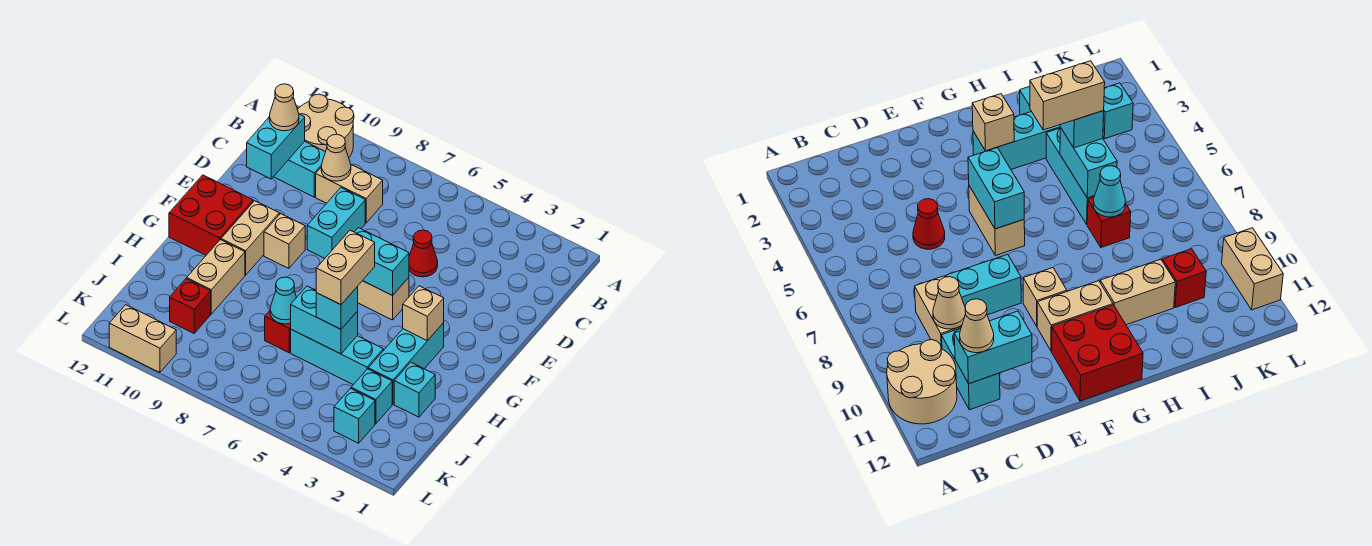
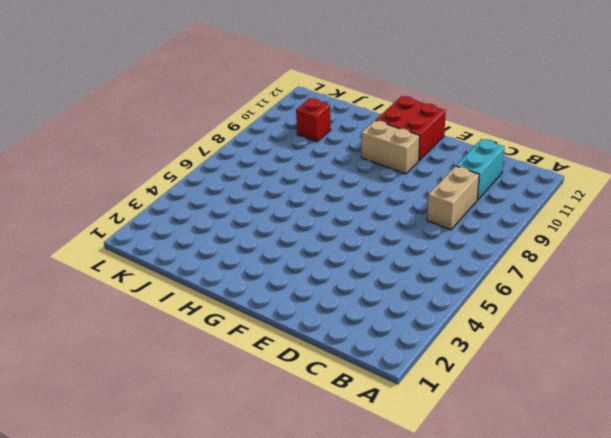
none -> tan round brick A10:B11 level 1
none -> red cone D5 level 1
none -> cyan brick D8:E8 level 1

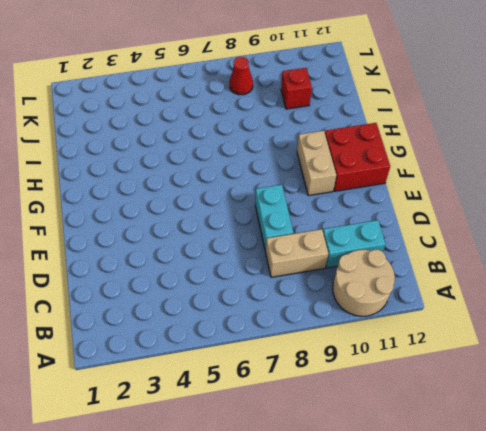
red cone K8 level 1 -> red cone D5 level 1
none -> tan brick F5:F6 level 1
none -> tan brick F9 level 1
none -> cyan brick G3:I3 level 1

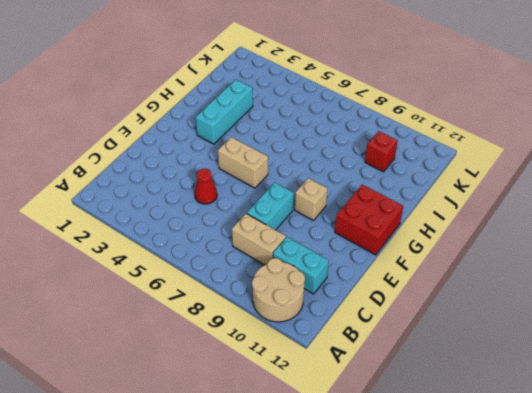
none -> tan brick F10:G10 level 1
none -> tan brick H10:I10 level 1
none -> cyan brick I2 level 1

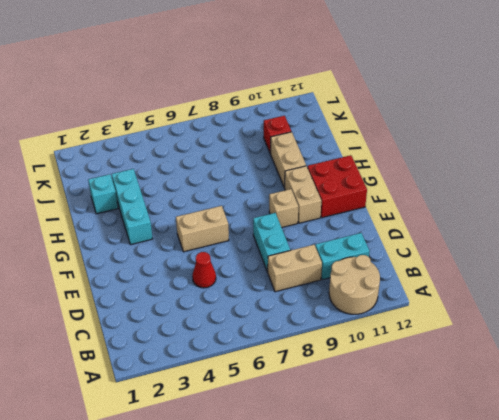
none -> cyan brick I4:I6 level 1
none -> red brick I7 level 1
none -> cyan brick J3 level 1

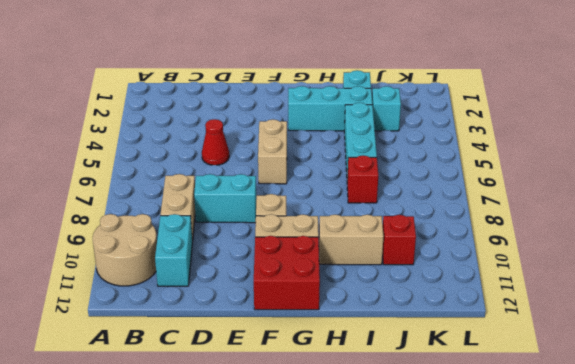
none -> cyan brick K3 level 1
none -> tan brick L10:L11 level 1
none -> tan cone C9 level 2

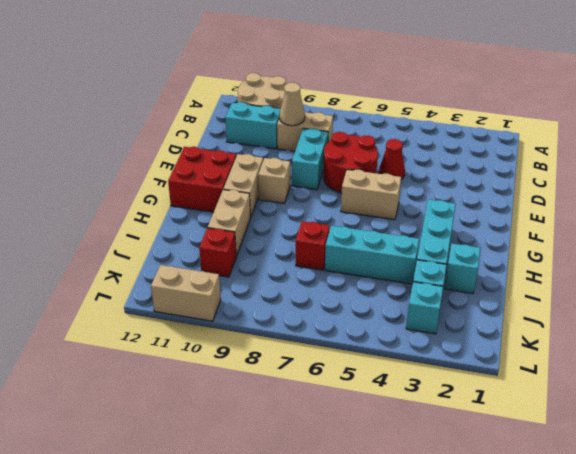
red round brick D6:E7 level 1 -> none
none -> cyan brick C11:D11 level 2
none -> cyan brick F5:F6 level 2
none -> tan brick G3 level 2

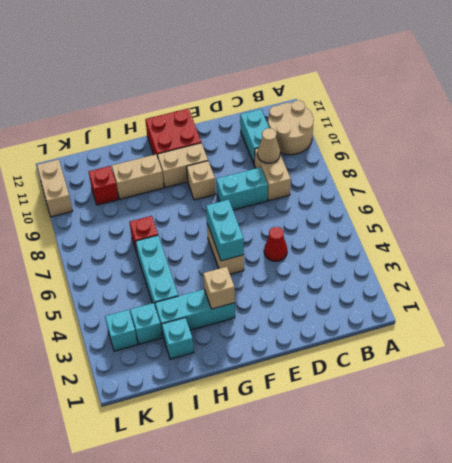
none -> cyan brick C11:D11 level 2
none -> cyan brick I5:I6 level 2
none -> cyan cone I7 level 2

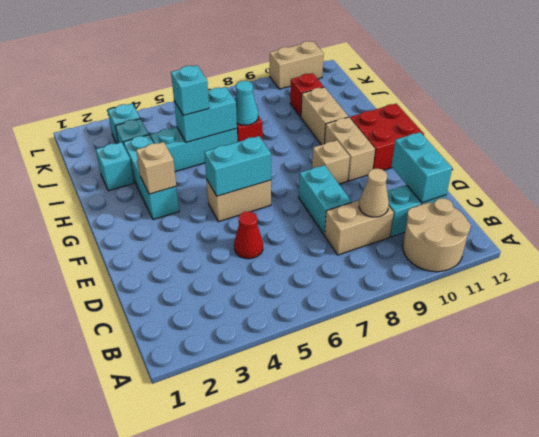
none -> tan cone C11 level 3
none -> tan brick H5:I5 level 4

